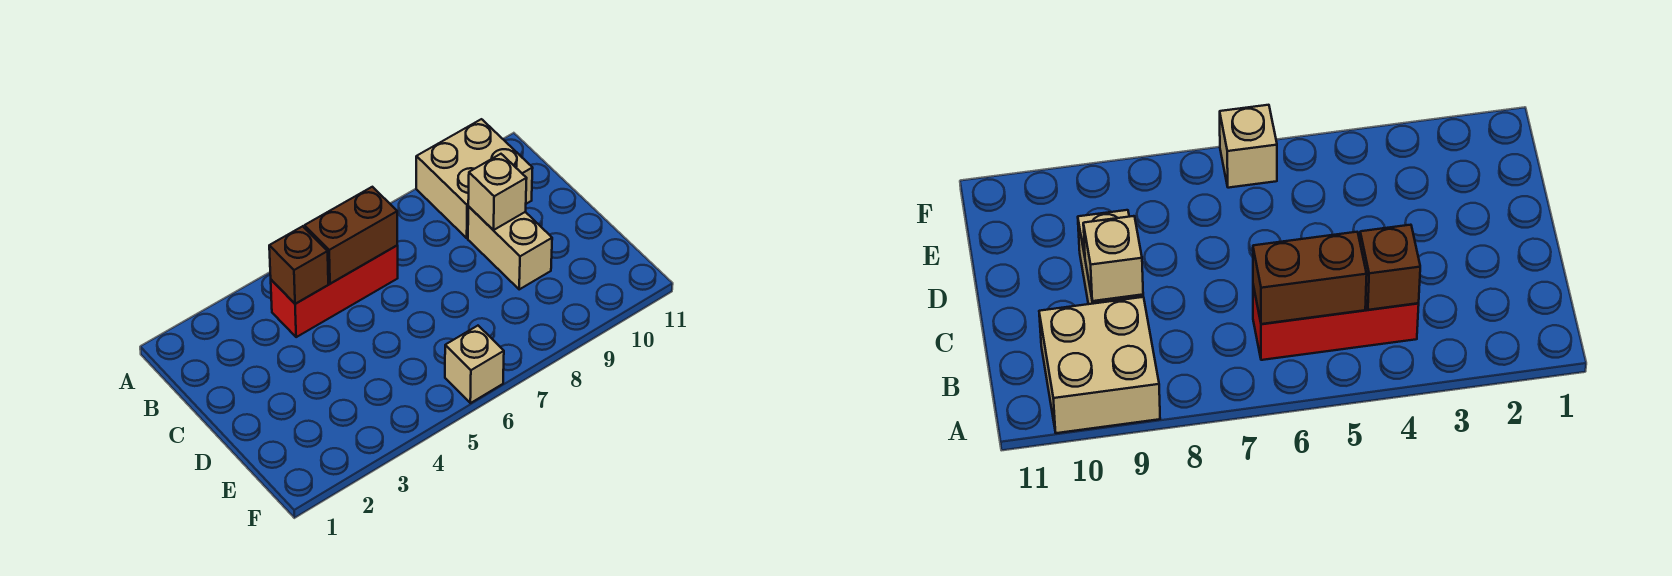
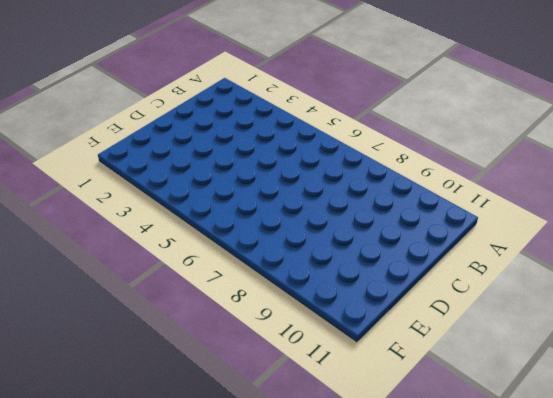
none -> tan brick A9:B10 level 1
none -> red brick B4:B6 level 1

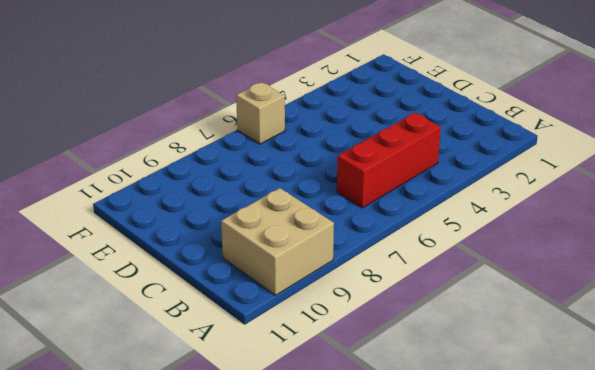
none -> tan brick C9:D9 level 1
none -> brown brick B4 level 2

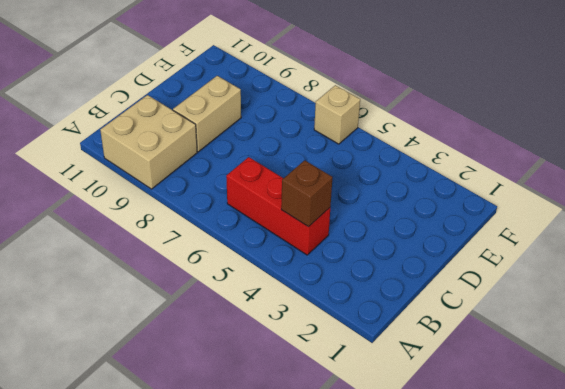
none -> brown brick B5:B6 level 2
none -> tan brick C9 level 2

